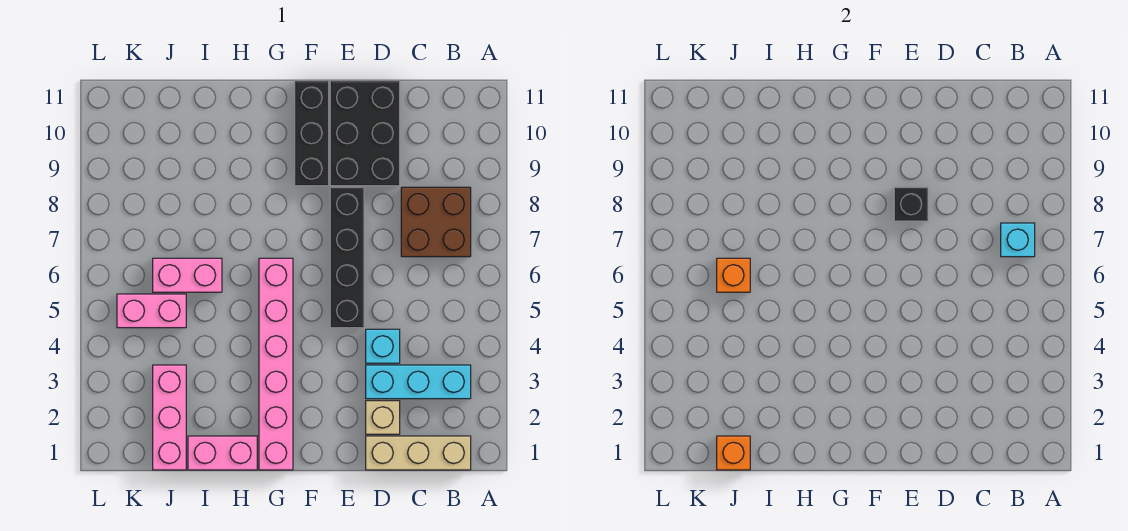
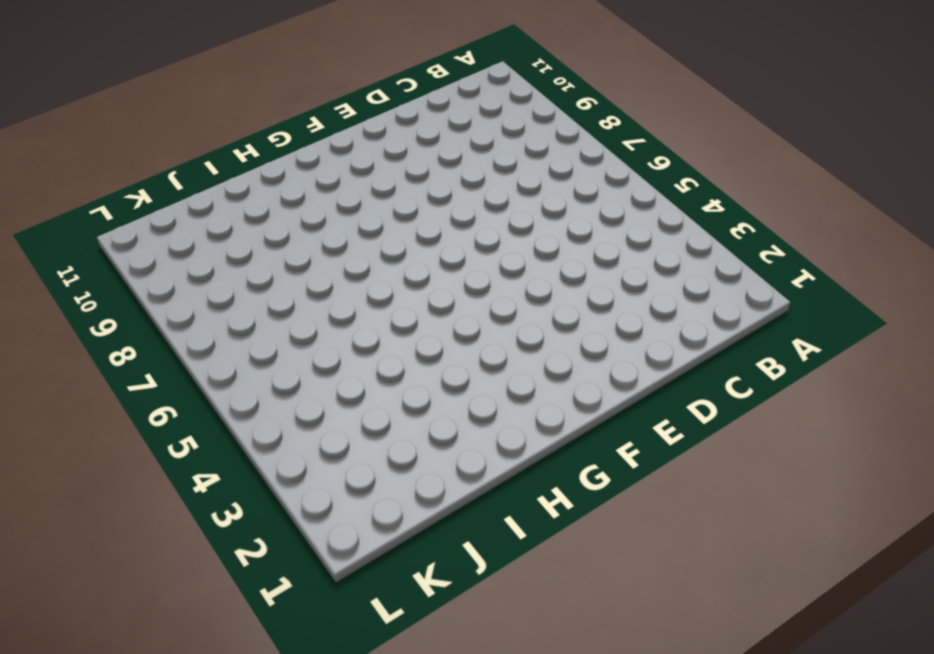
none -> tan brick B1:D1 level 1
none -> cyan brick B3:D3 level 1
none -> brown brick B7:C8 level 1

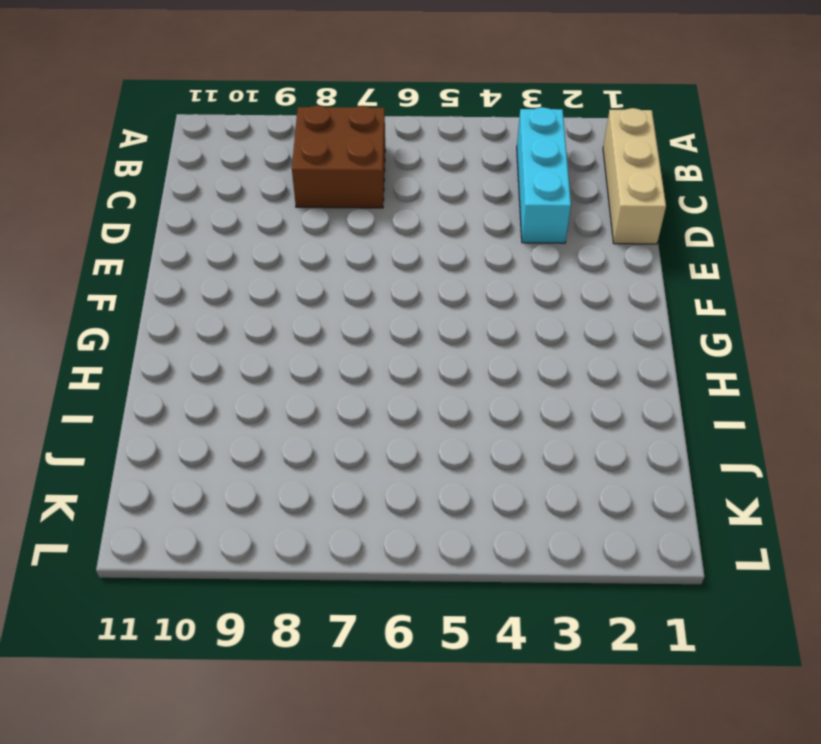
none -> tan brick D2 level 1
none -> cyan brick D4 level 1
none -> black brick D9:E11 level 1

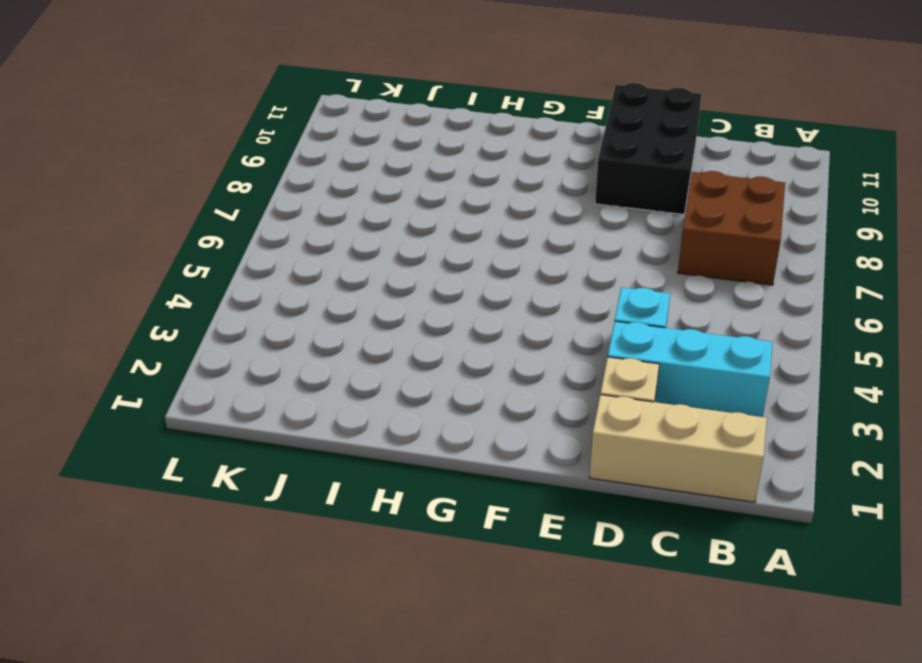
none -> black brick E5:E8 level 1
none -> black brick F9:F11 level 1
none -> pink brick G1:G6 level 1

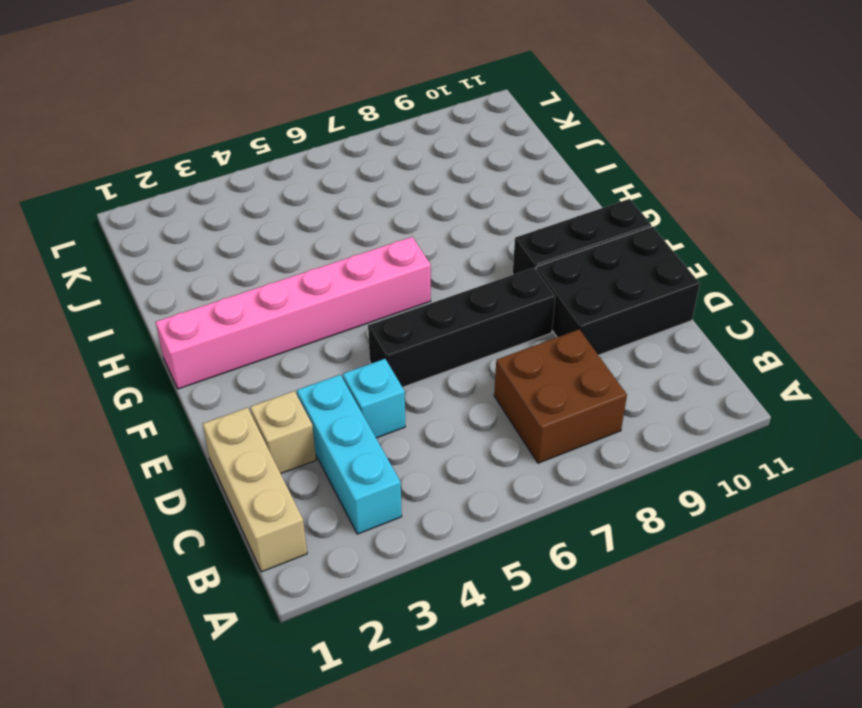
none -> pink brick H1:I1 level 1
none -> pink brick I6:J6 level 1
none -> pink brick J1:J3 level 1

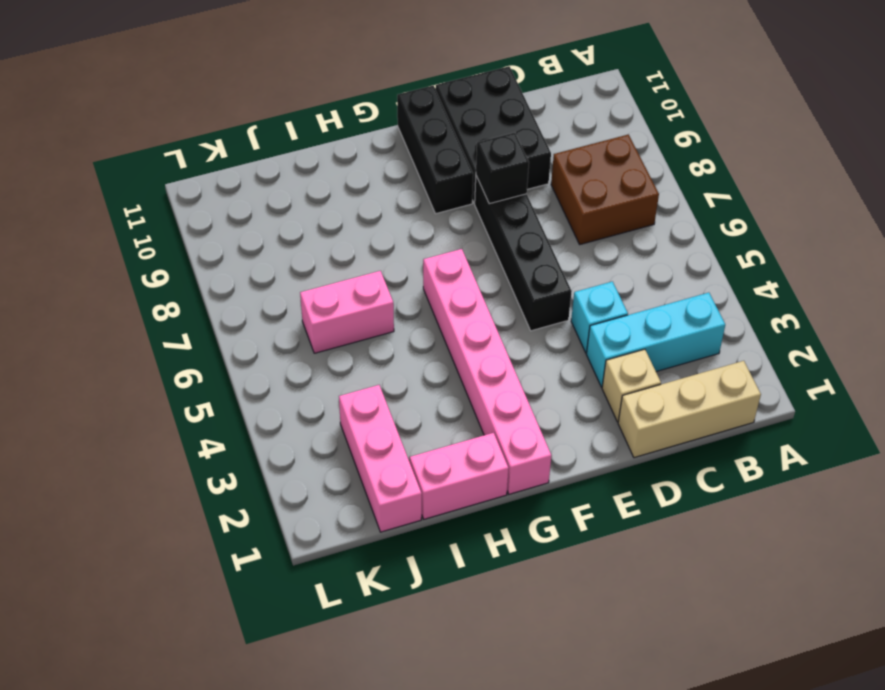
none -> pink brick J5:K5 level 1
none -> cyan brick B7 level 2
none -> orange brick J1 level 2

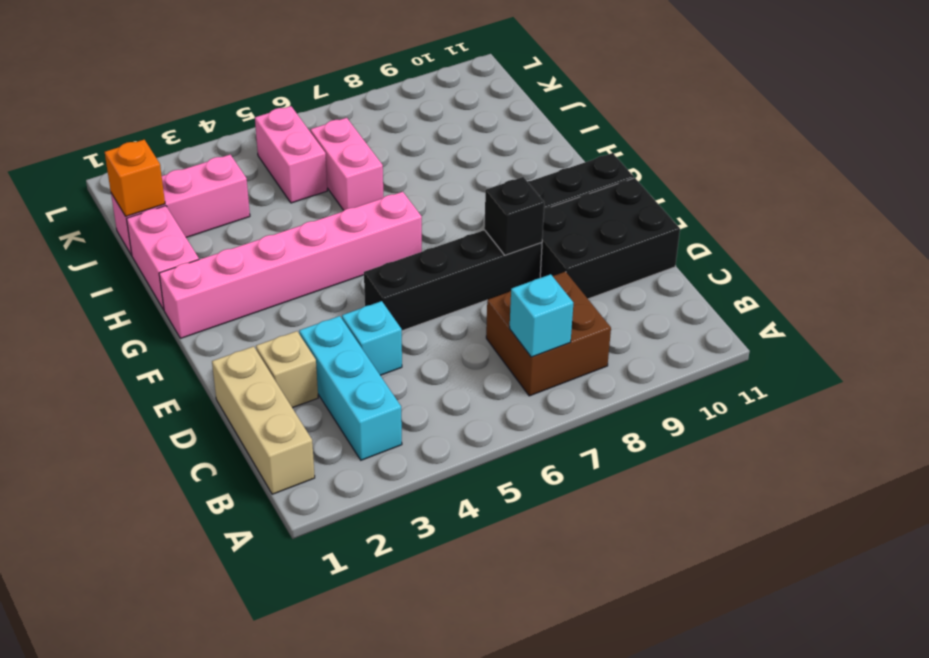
none -> orange brick J6 level 2

